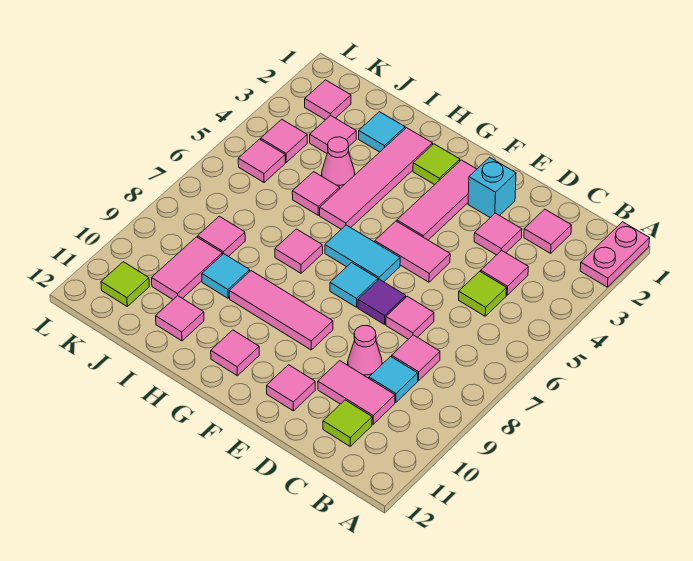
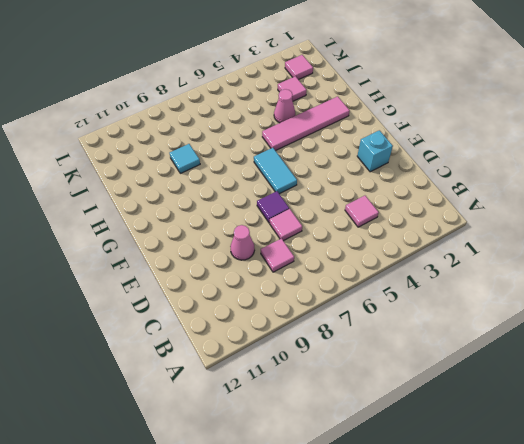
none -> pink plate A1:A2 level 1
none -> pink tile C2 level 1
none -> lime tile C5 level 1
none -> cyan tile C9 level 1

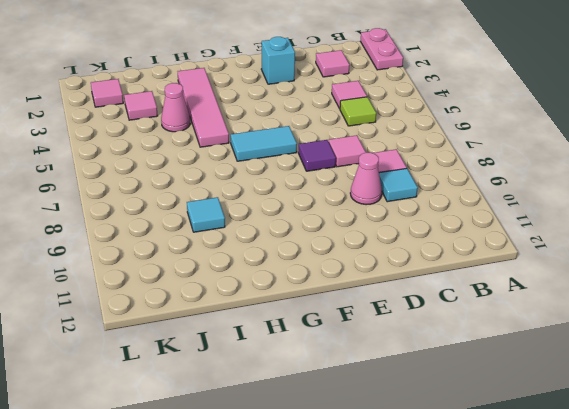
none -> pink tile C10:D10 level 1
none -> lime tile C11 level 1
none -> pink tile D3 level 1
none -> pink tile E5:F5 level 1

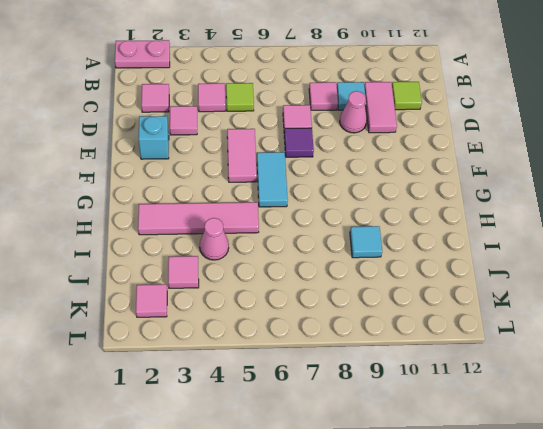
none -> pink tile E11 level 1
none -> pink tile F2:F4 level 1
none -> cyan tile F7 level 1
none -> pink tile F9:H9 level 1

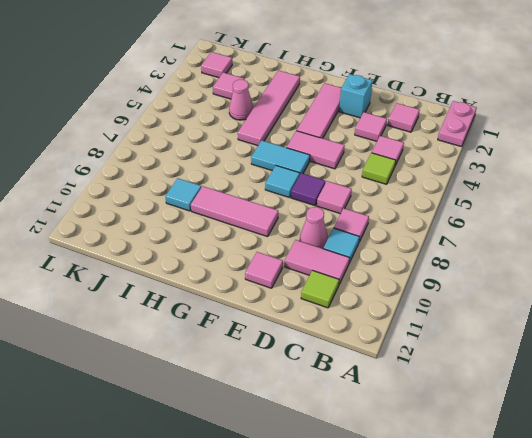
none -> lime tile G2 level 1
none -> pink tile G11 level 1
none -> pink tile H7 level 1
none -> cyan tile I2 level 1

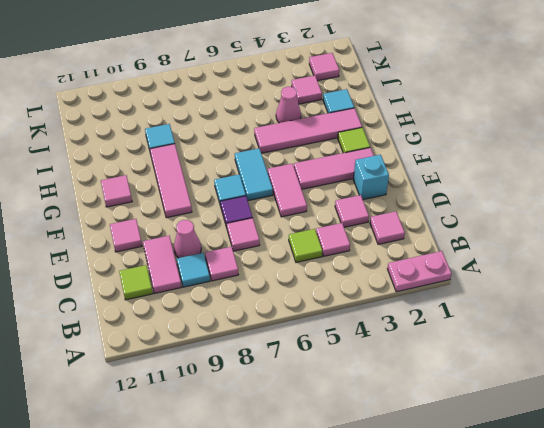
none -> pink tile H7 level 1
none -> pink tile I5 level 1
none -> pink tile I11 level 1
none -> pink tile J8 level 1

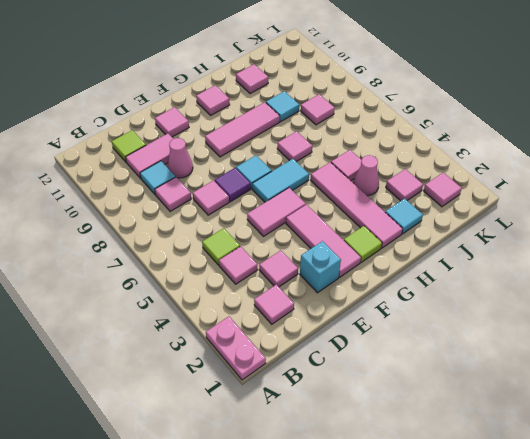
none -> pink tile J9:J10 level 1
none -> pink tile K4 level 1
none -> pink tile K5 level 1
none -> lime tile K11 level 1

